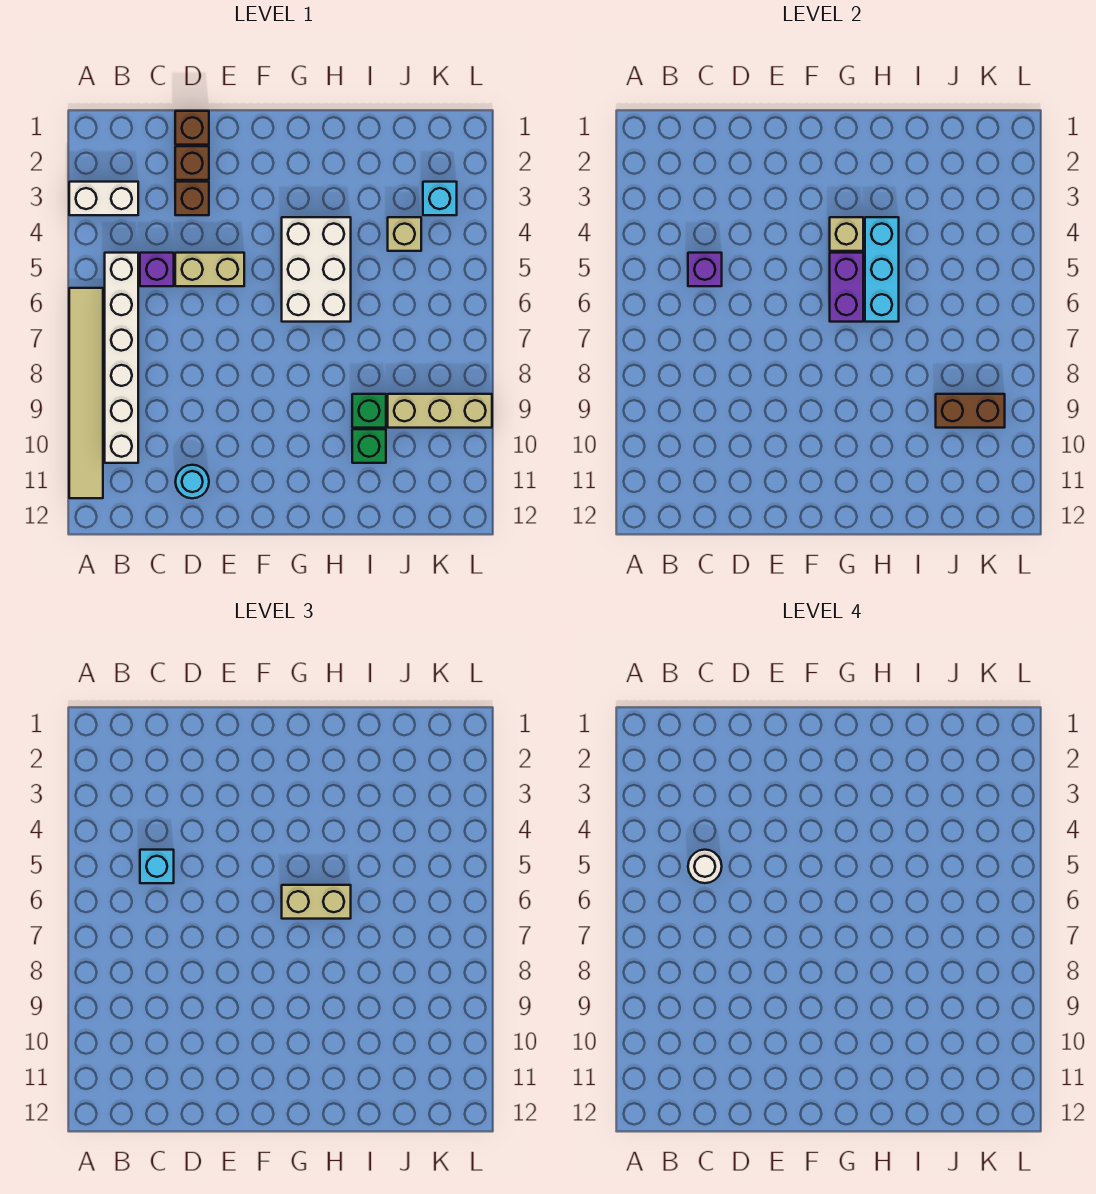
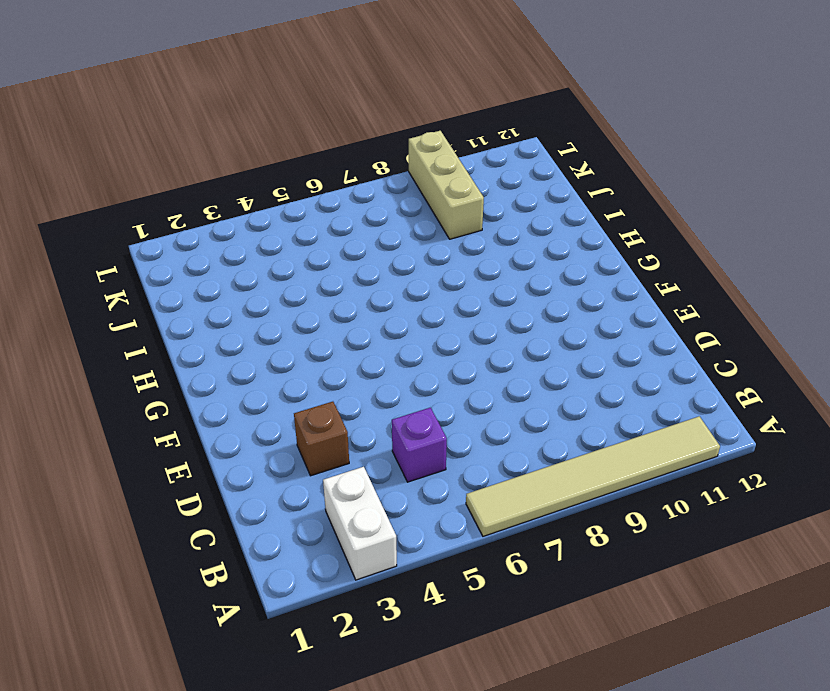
none -> white brick B5:B10 level 1
none -> brown brick D1 level 1
none -> brown brick D2 level 1

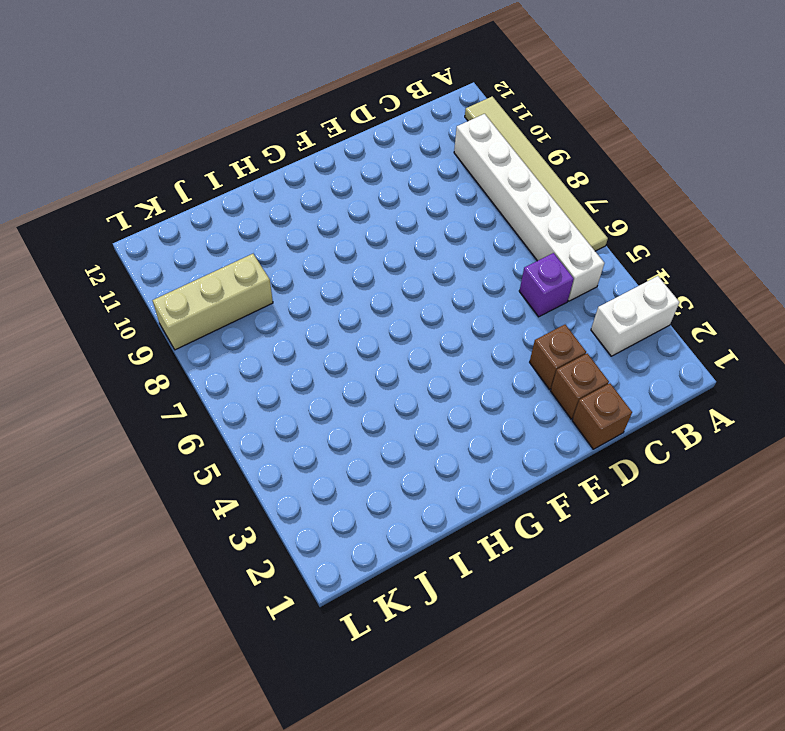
none -> tan brick D5:E5 level 1
none -> cyan round brick D11 level 1
none -> white brick G4:H6 level 1

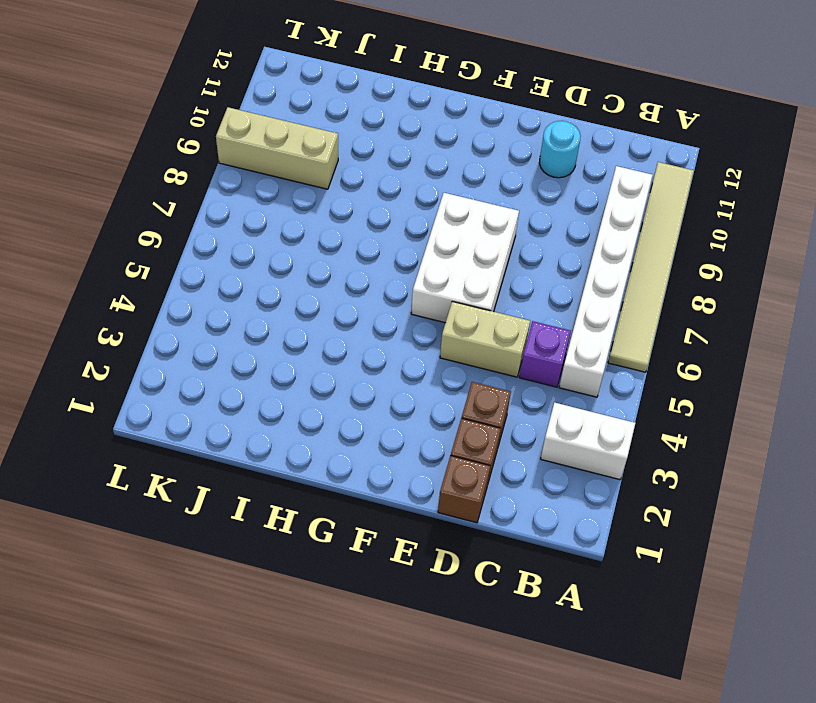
white brick E6:F8 level 1 -> white brick G4:H6 level 1
none -> green brick I9 level 1
none -> green brick I10 level 1
none -> tan brick J4 level 1

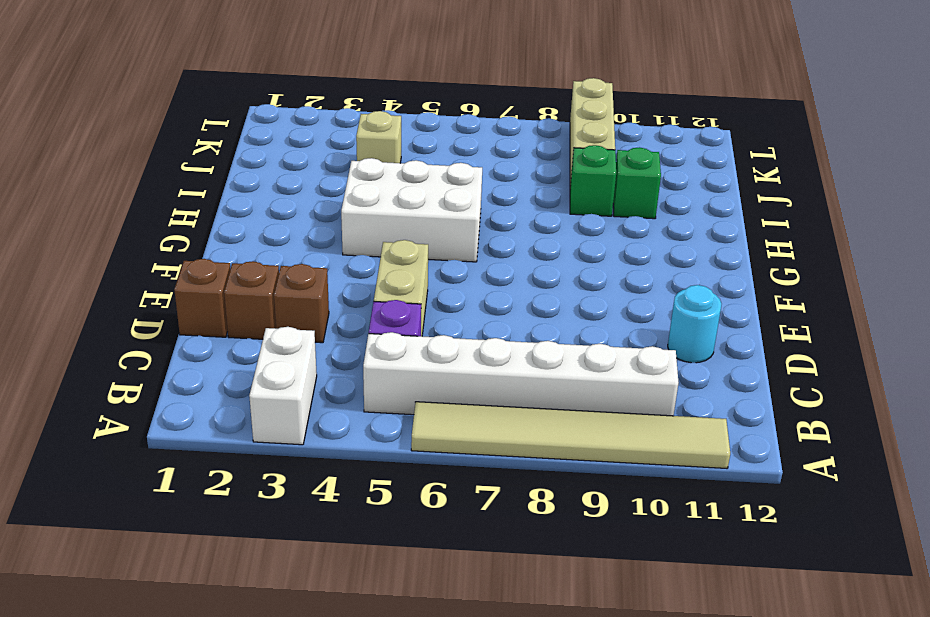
none -> cyan brick K3 level 1
none -> purple brick C5 level 2
none -> tan brick G4 level 2

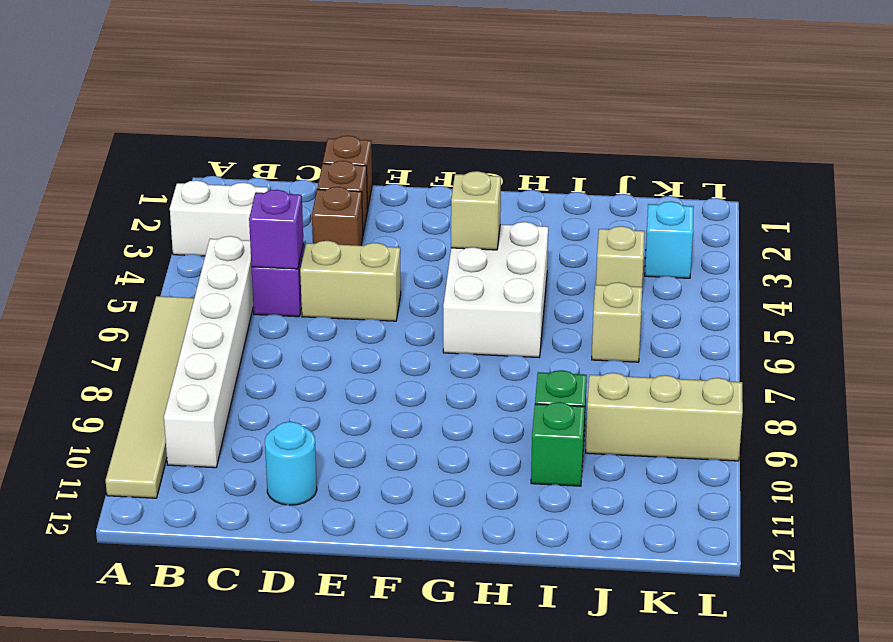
tan brick J6 level 1 -> none
none -> purple brick G5:G6 level 2
none -> cyan brick H4:H6 level 2
none -> brown brick J9:K9 level 2

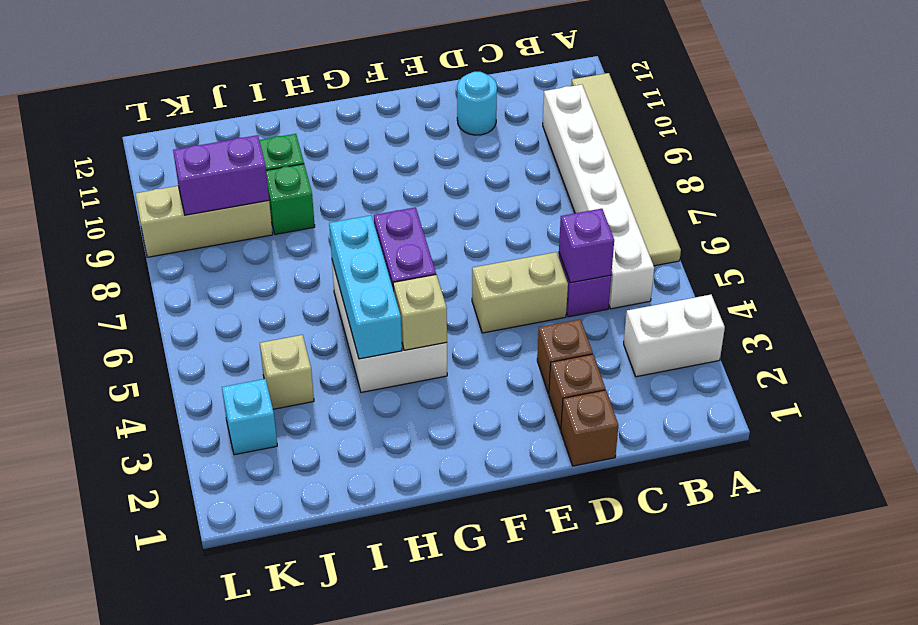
purple brick J9:K9 level 2 -> brown brick J9:K9 level 2
none -> cyan brick C5 level 3
none -> tan brick G6:H6 level 3
none -> white round brick C5 level 4

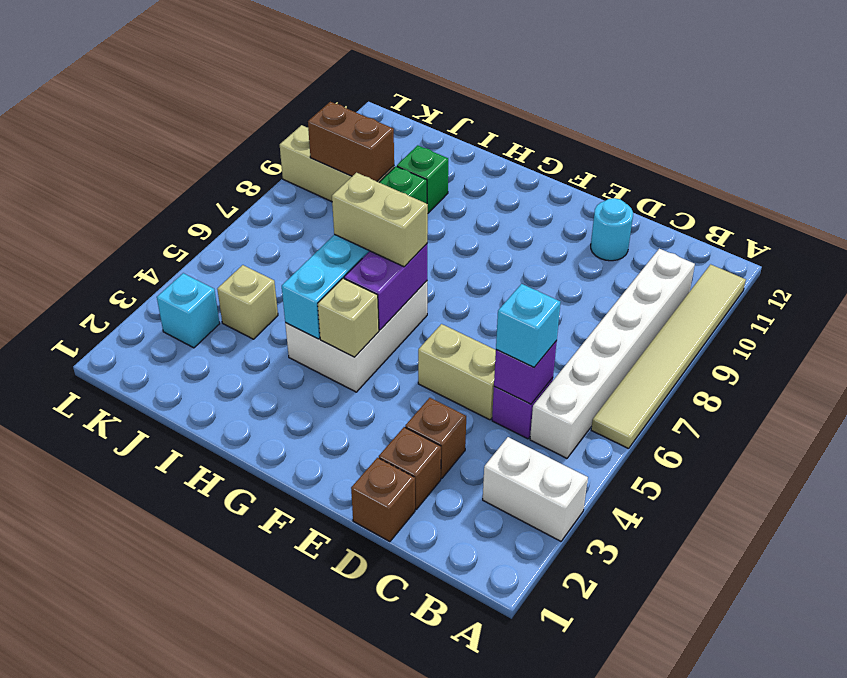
none -> white round brick C5 level 4

